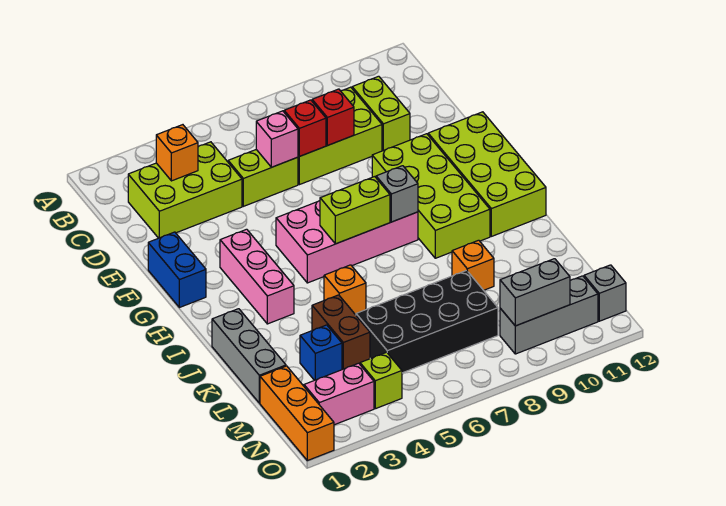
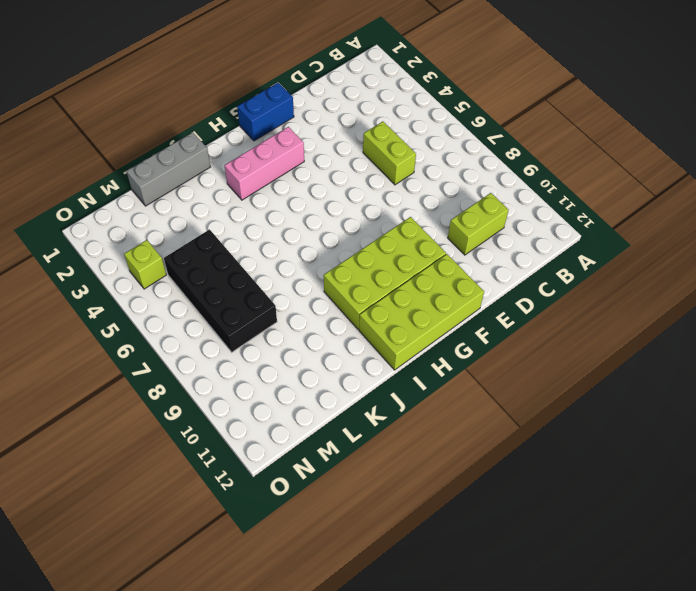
none -> lime brick C2:D4 level 1
none -> lime brick C7:D9 level 1
none -> pink brick G5:H8 level 1

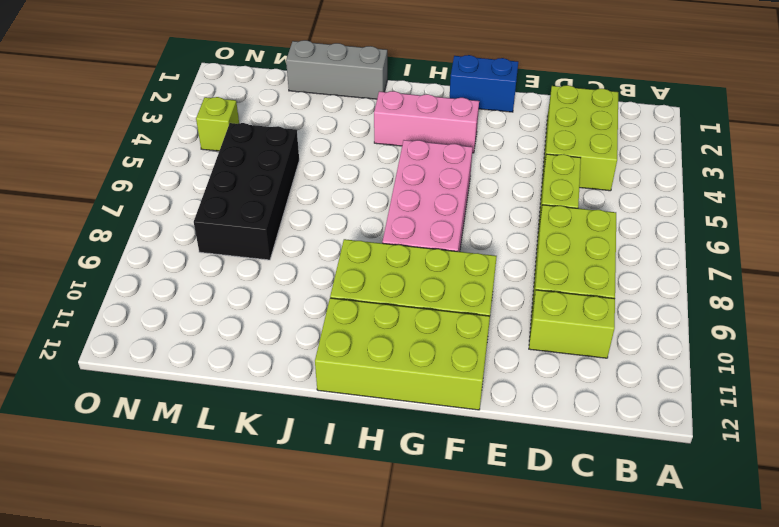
none -> orange brick J5 level 1
none -> brown brick K4:L4 level 1
none -> orange brick K9 level 1

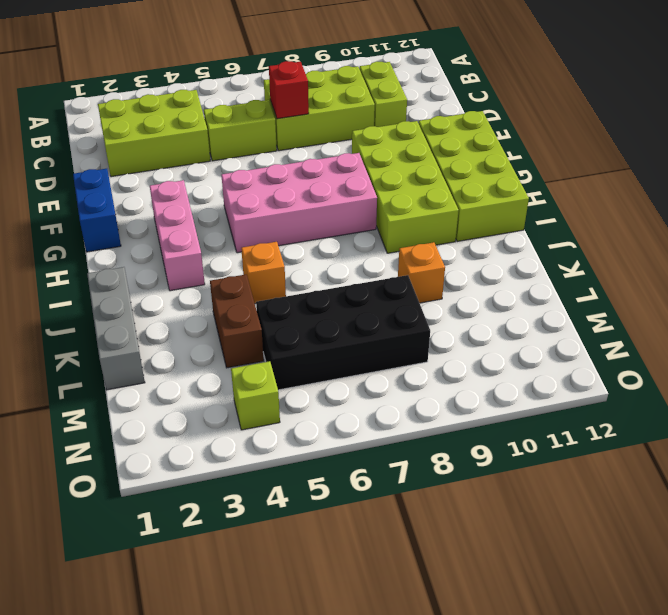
none -> blue brick L3 level 1
none -> orange brick M1:O1 level 1
none -> pink brick N2:N3 level 1

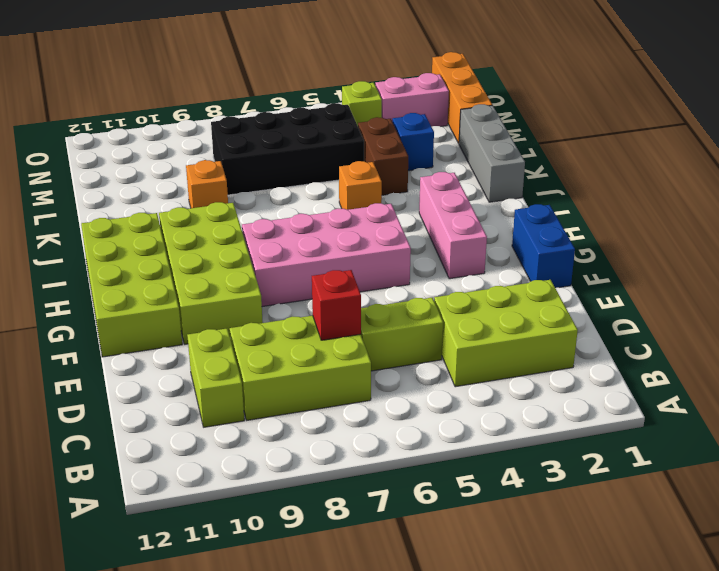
none -> grey brick N9:N11 level 1
none -> grey brick N12 level 1
none -> orange brick C3 level 2

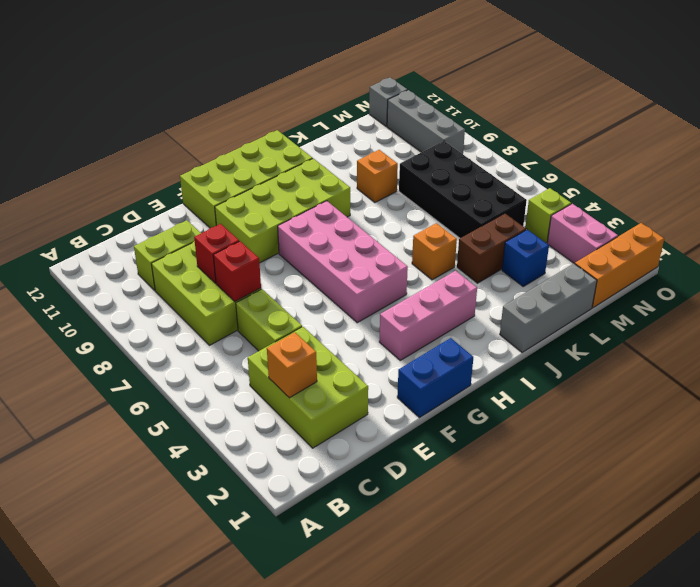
none -> pink brick D6 level 2
none -> lime brick H6:H7 level 2
none -> grey brick H8 level 2

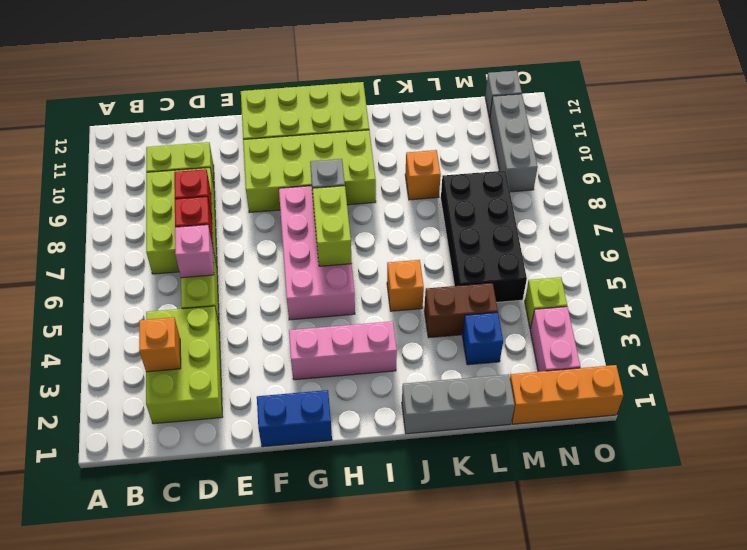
none -> grey brick N9:N10 level 2

